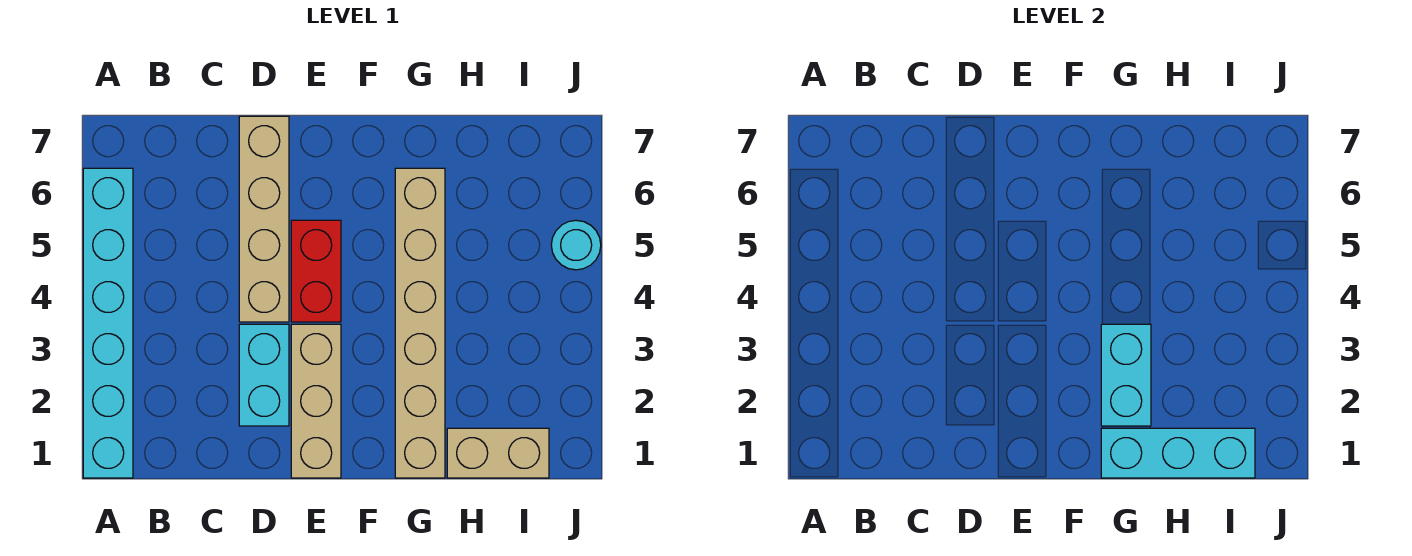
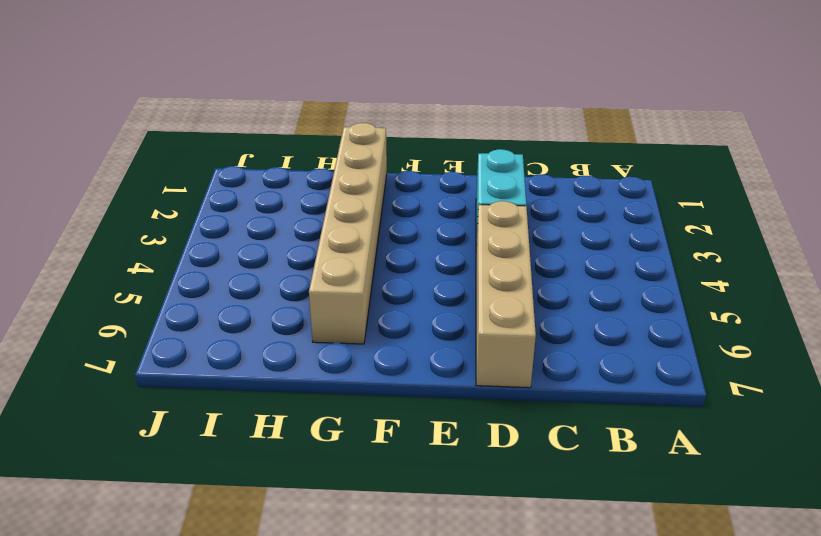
none -> cyan brick A1:A6 level 1
none -> tan brick E1:E3 level 1

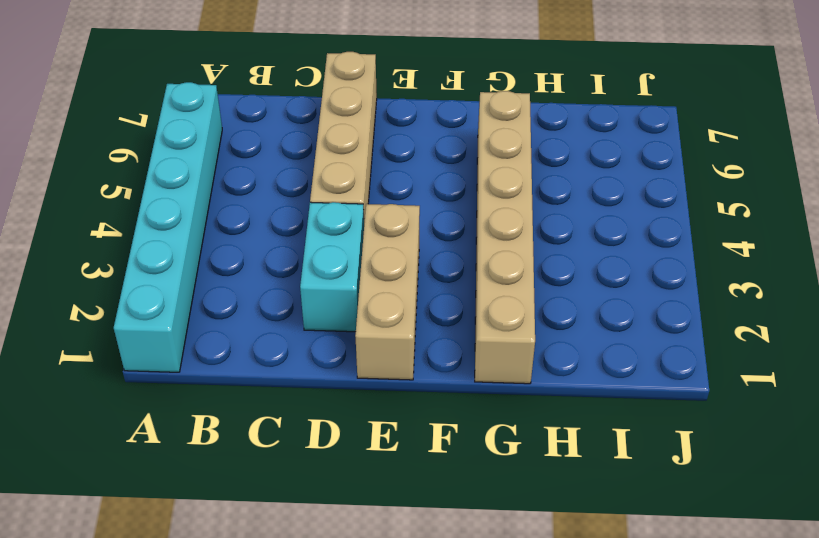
none -> red brick E4:E5 level 1
none -> tan brick H1:I1 level 1

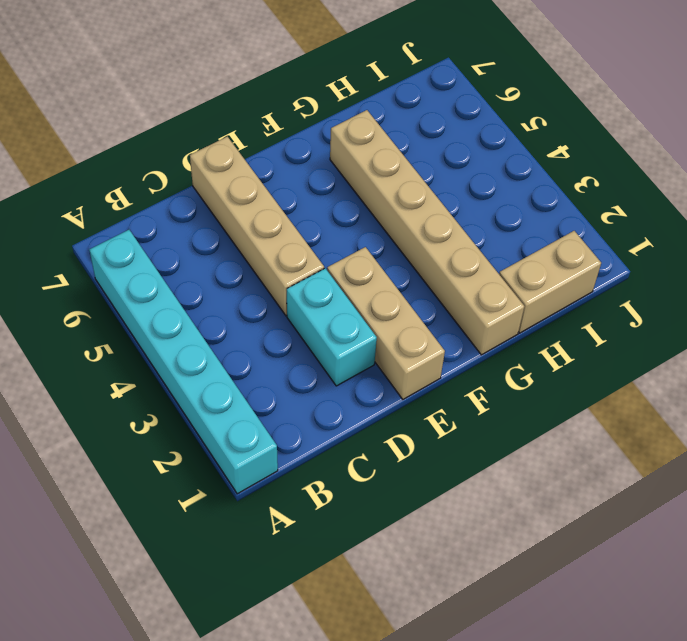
none -> red brick E4:E5 level 1
none -> cyan round brick J5 level 1

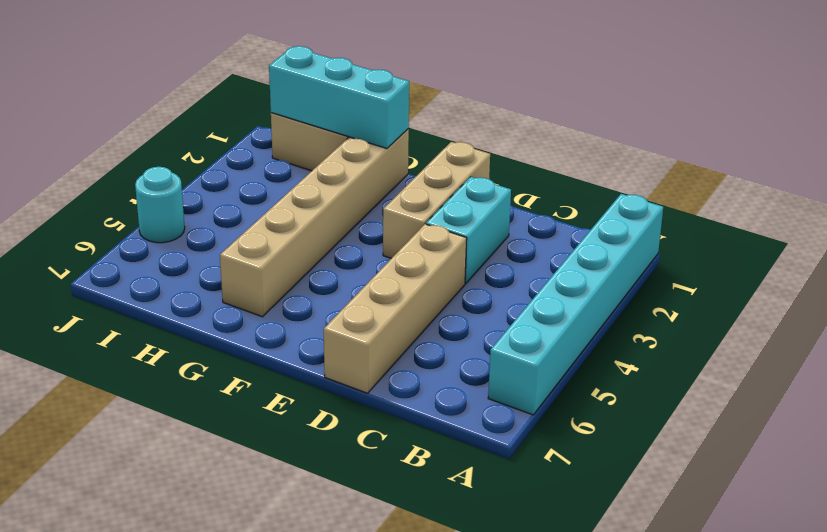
none -> red brick E4:E5 level 1
none -> cyan brick G2:G3 level 2

